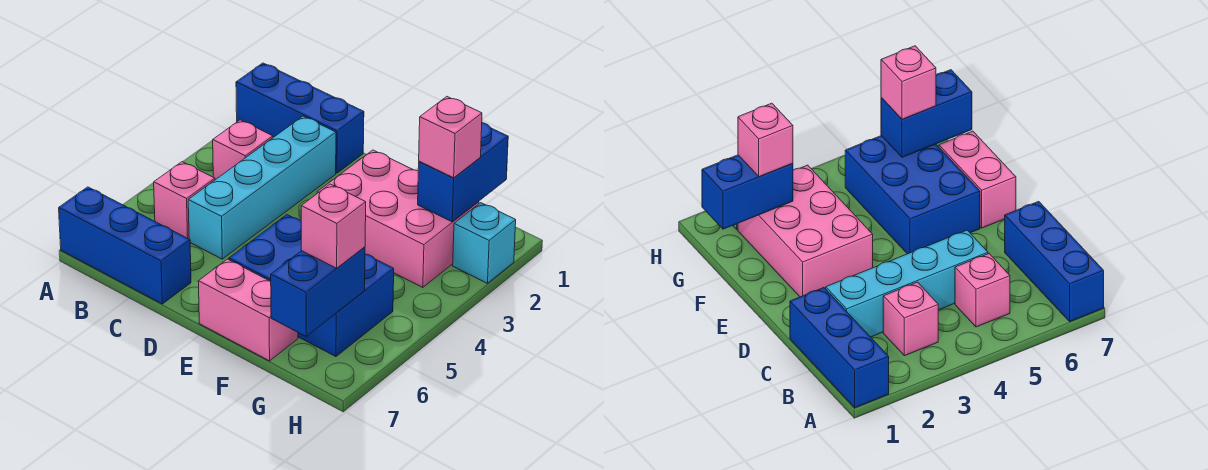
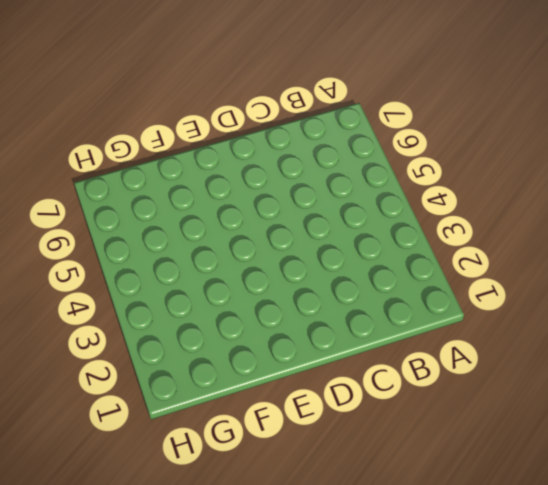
none -> blue brick A1:C1 level 1
none -> blue brick A7:C7 level 1
none -> pink brick B3 level 1

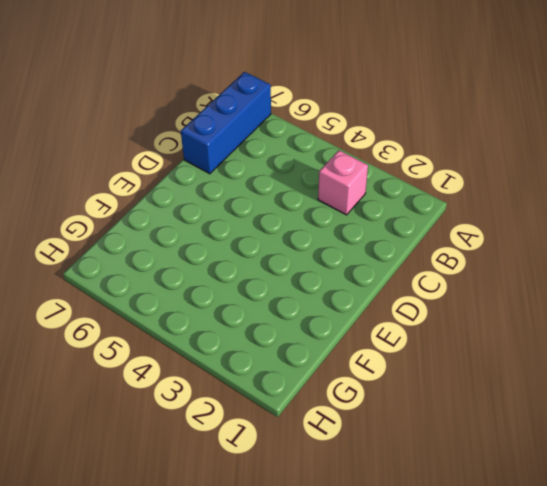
none -> blue brick A1:C1 level 1
none -> pink brick B5 level 1
none -> cyan brick C2:C5 level 1

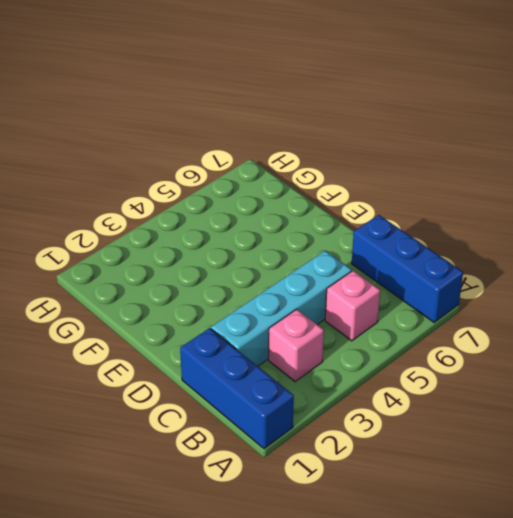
none -> pink brick E2:G3 level 1
none -> blue brick E5:G6 level 1
none -> pink brick E7:F7 level 1

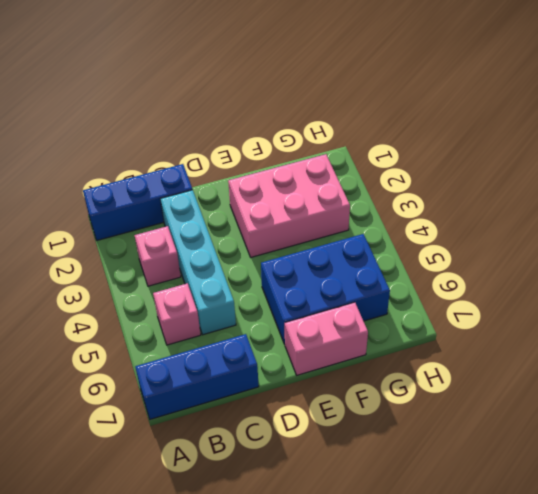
none -> cyan brick H2 level 1
none -> blue brick G1:G2 level 2
none -> blue brick G6:G7 level 2

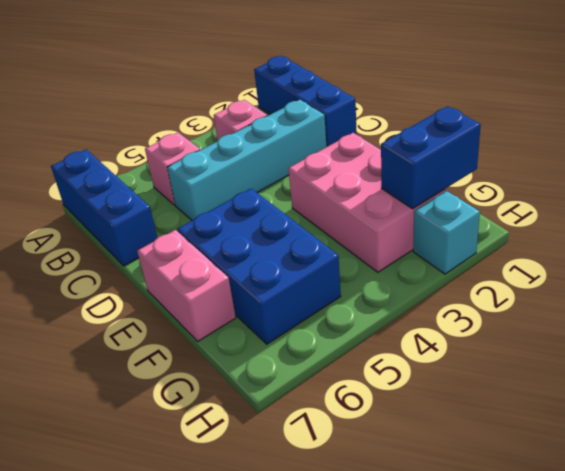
none -> blue brick G6:G7 level 2
none -> pink brick G2 level 3
none -> pink brick G6 level 3

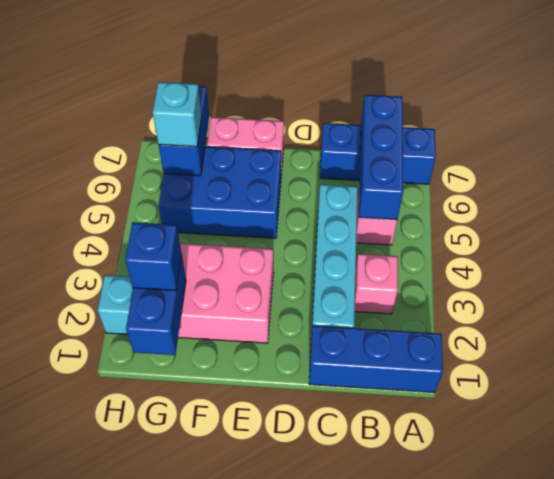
blue brick B5:B7 level 2 -> none
blue brick G2 level 3 -> pink brick G2 level 3
cyan brick G6 level 3 -> pink brick G6 level 3

